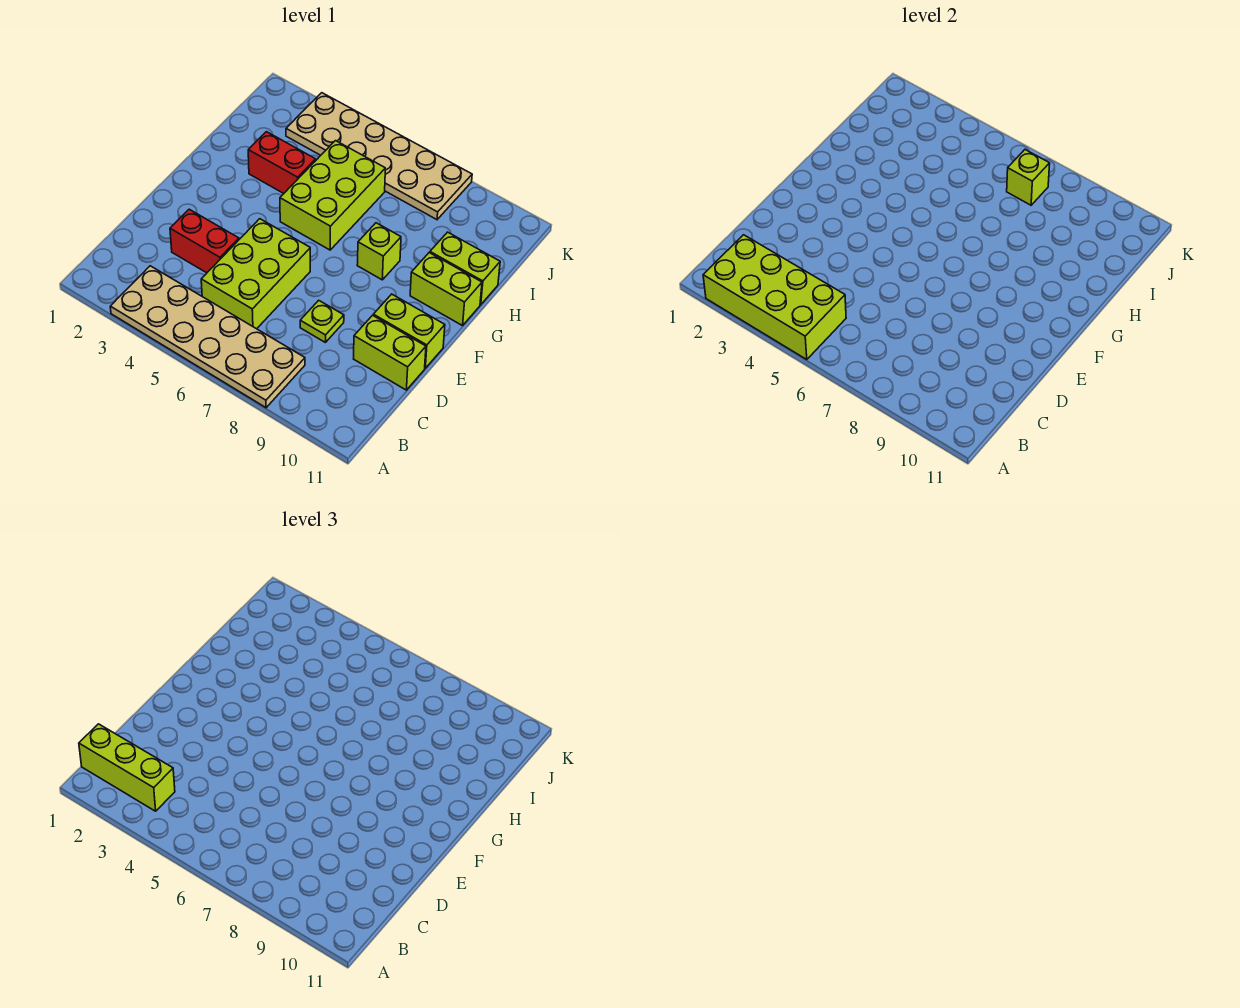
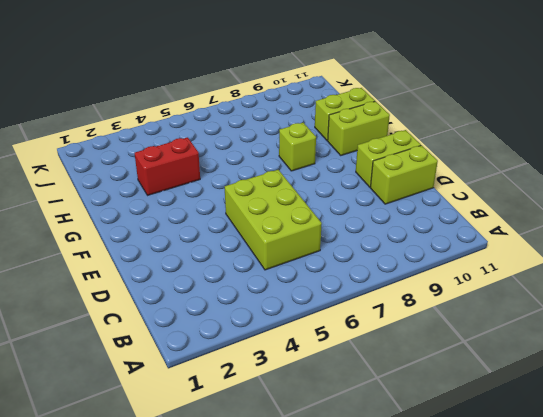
none -> tan plate A3:B8 level 1
none -> red brick D3:D4 level 1
none -> lime plate D8 level 1

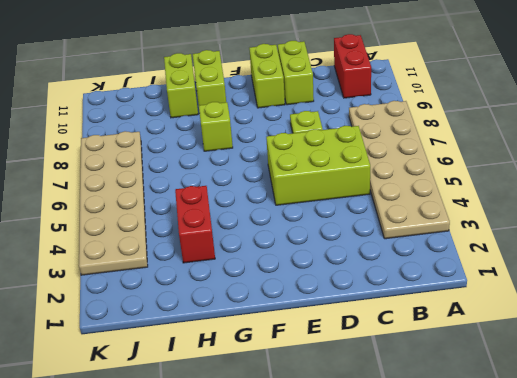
red brick B10:B11 level 1 -> red brick D3:D4 level 1
none -> lime brick G5:I6 level 1
none -> lime brick A2:B5 level 2
none -> lime brick J7 level 2

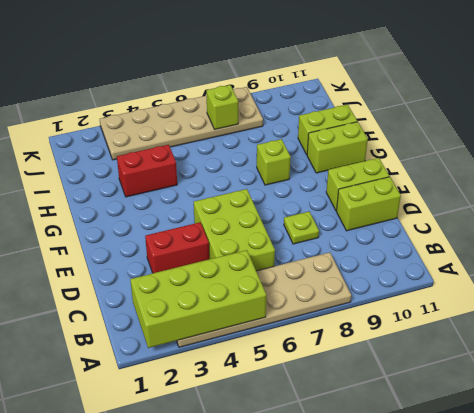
none -> lime brick G5:I6 level 1
none -> lime brick B1:B3 level 3

